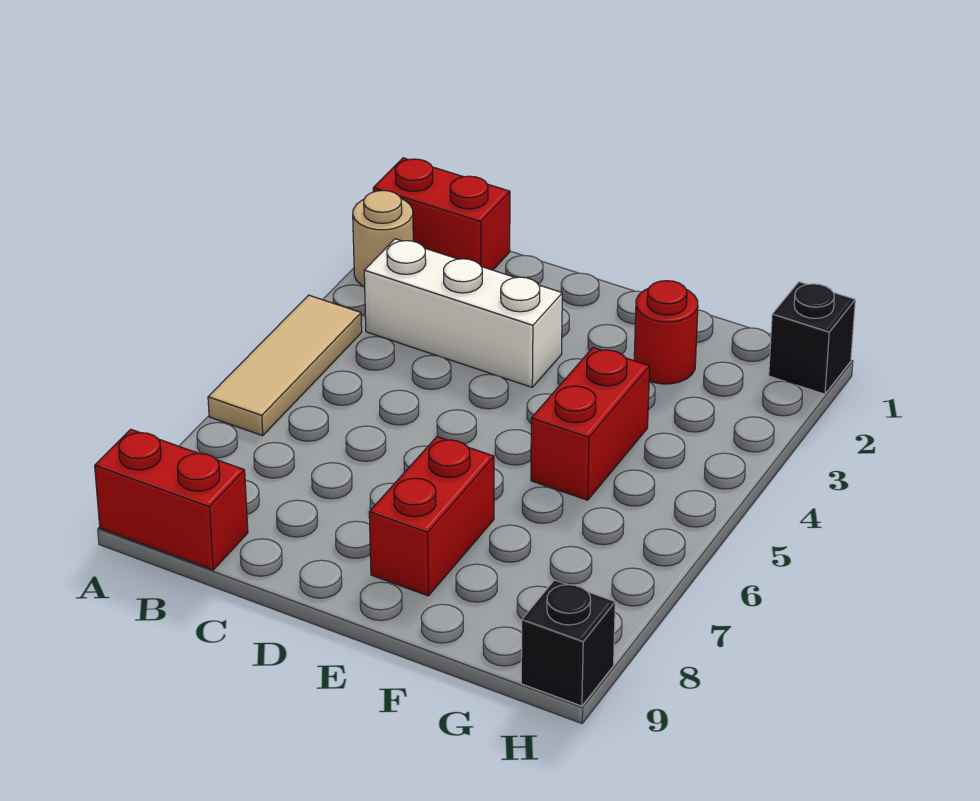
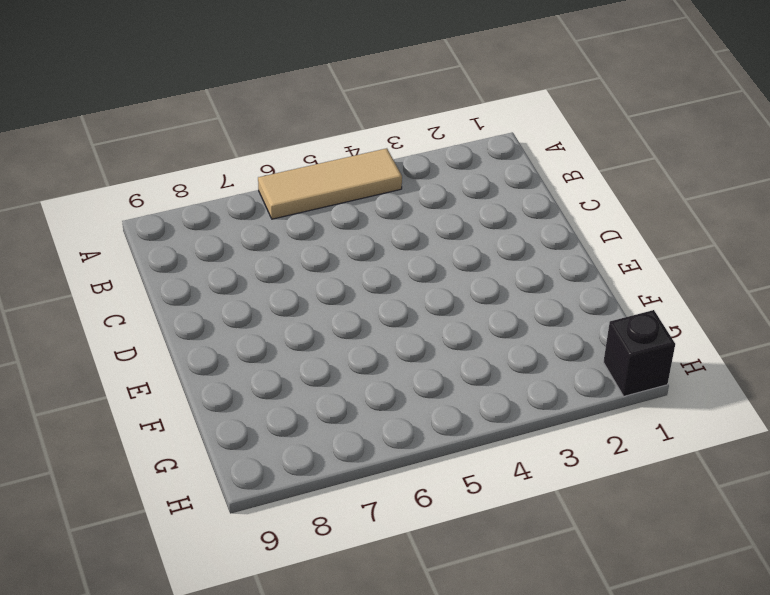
none -> red brick A1:B1 level 1
none -> tan round brick A2 level 1

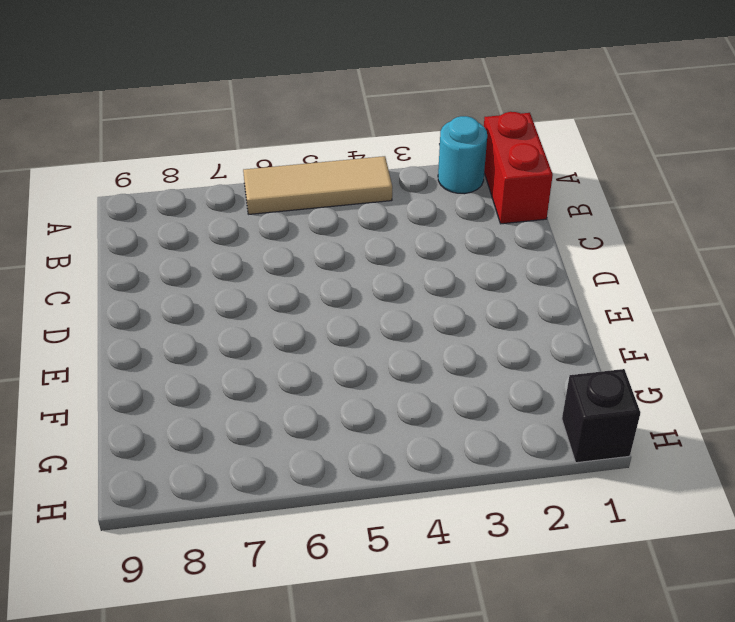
cyan round brick A2 level 1 -> tan round brick A2 level 1
none -> red brick A9:B9 level 1
none -> white brick B3:D3 level 1

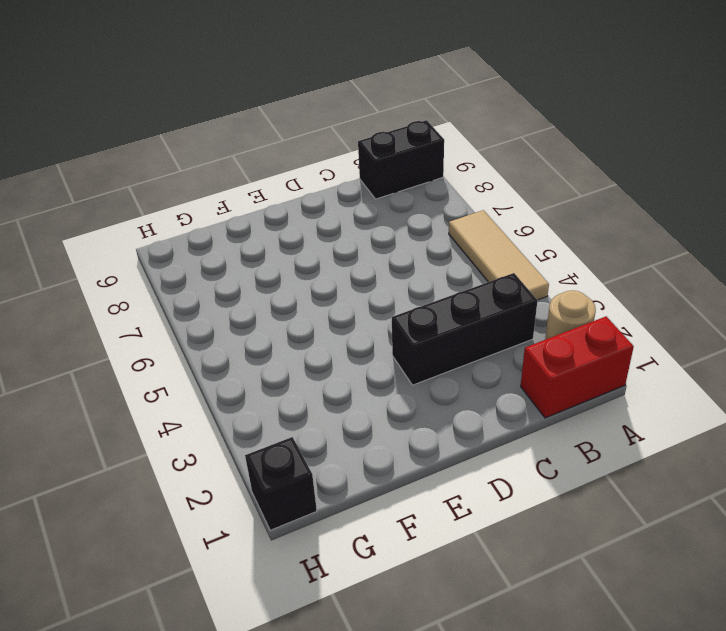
black brick A9:B9 level 1 -> red brick A9:B9 level 1
black brick B3:D3 level 1 -> white brick B3:D3 level 1
none -> red brick E7:E8 level 1
none -> red round brick F2 level 1

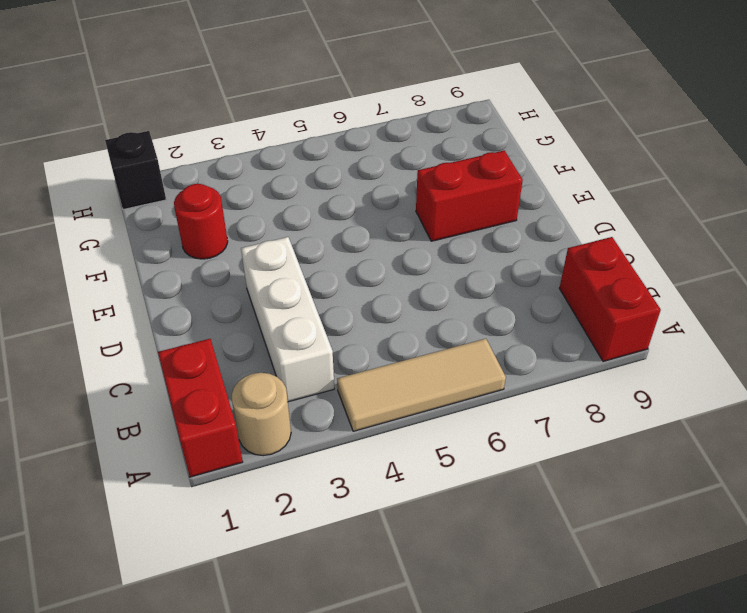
none -> red brick F4:F5 level 1
none -> black brick H9 level 1

